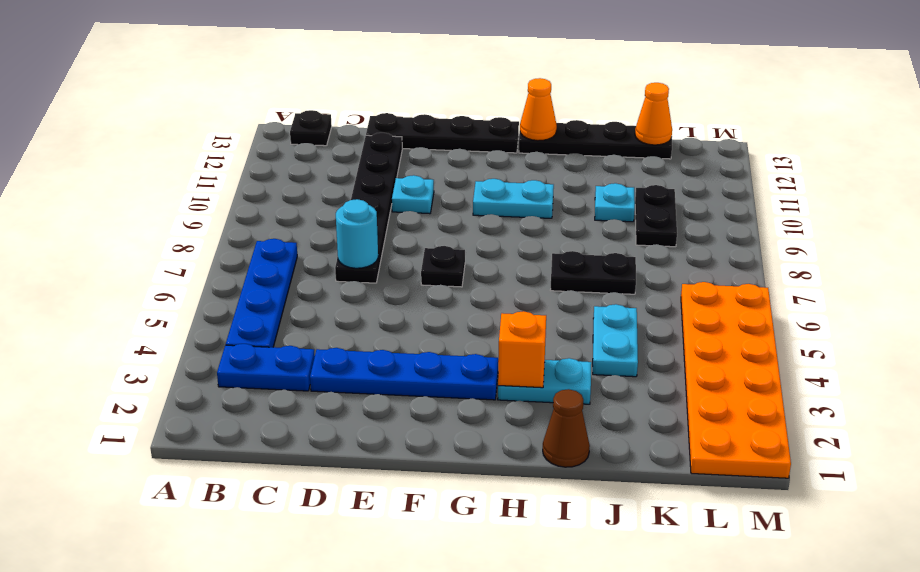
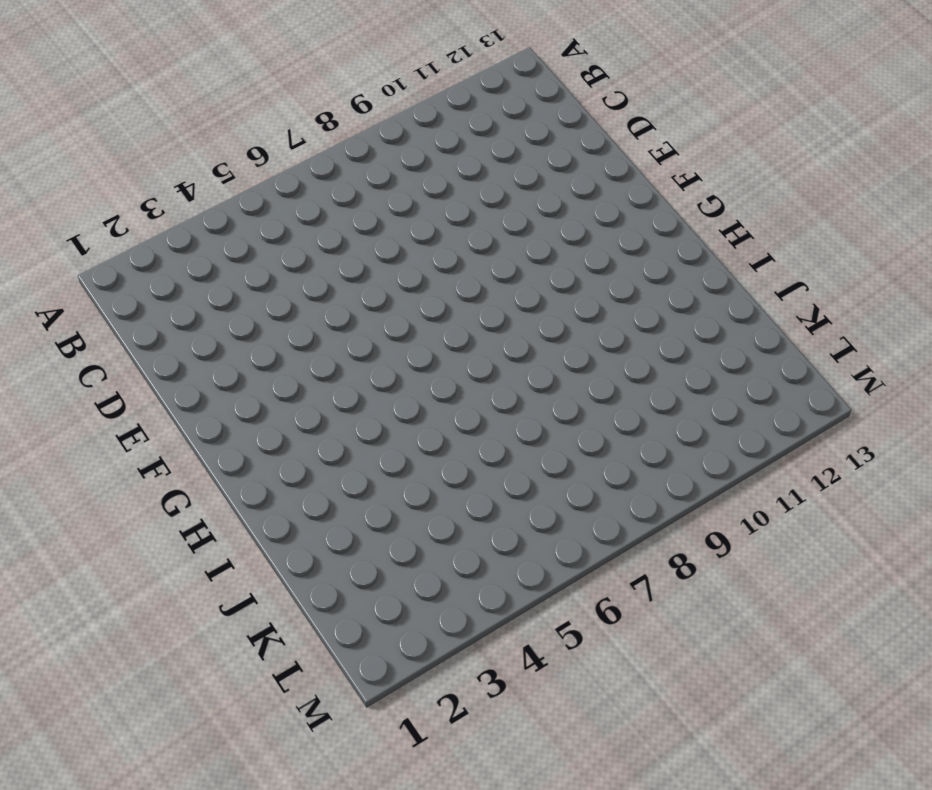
none -> blue plate B3:C3 level 1
none -> blue plate B4:B7 level 1
none -> black plate B13 level 1

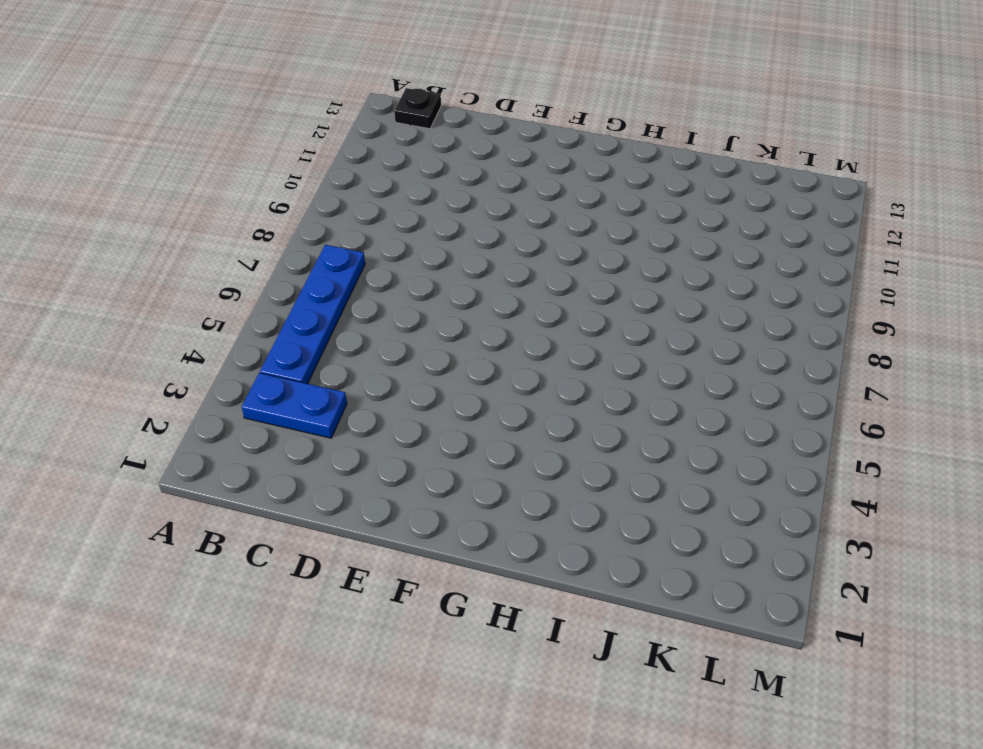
none -> blue plate D3:G3 level 1
none -> black plate D7:D12 level 1
none -> black plate D13:G13 level 1

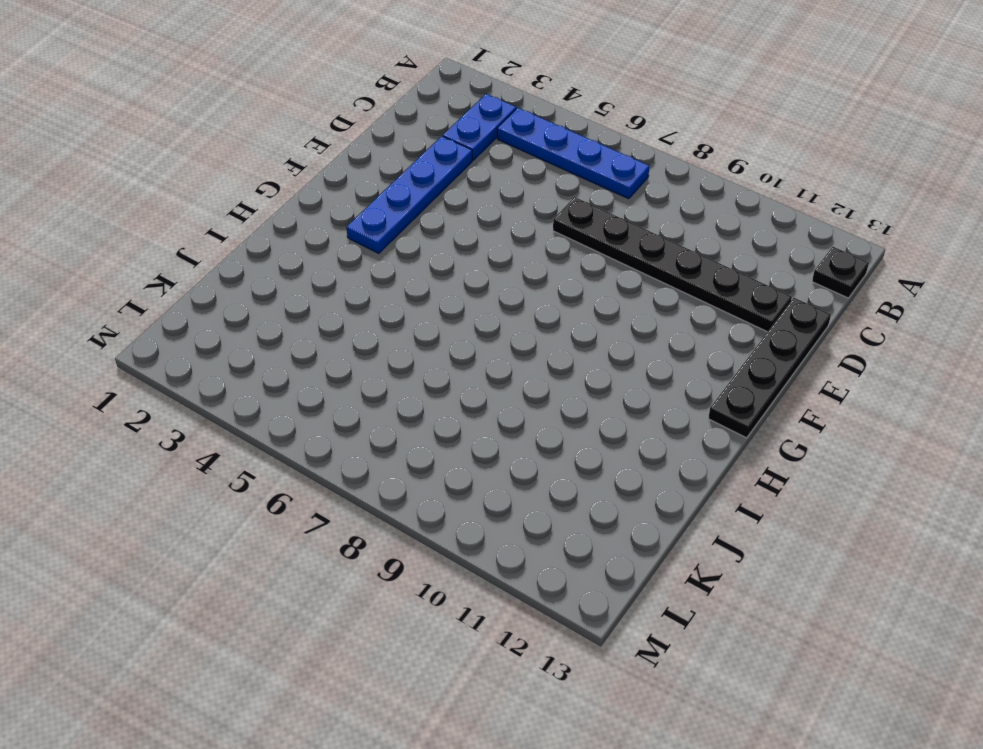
none -> cyan plate E10 level 1
none -> black plate F7 level 1
none -> cyan plate G10:H10 level 1

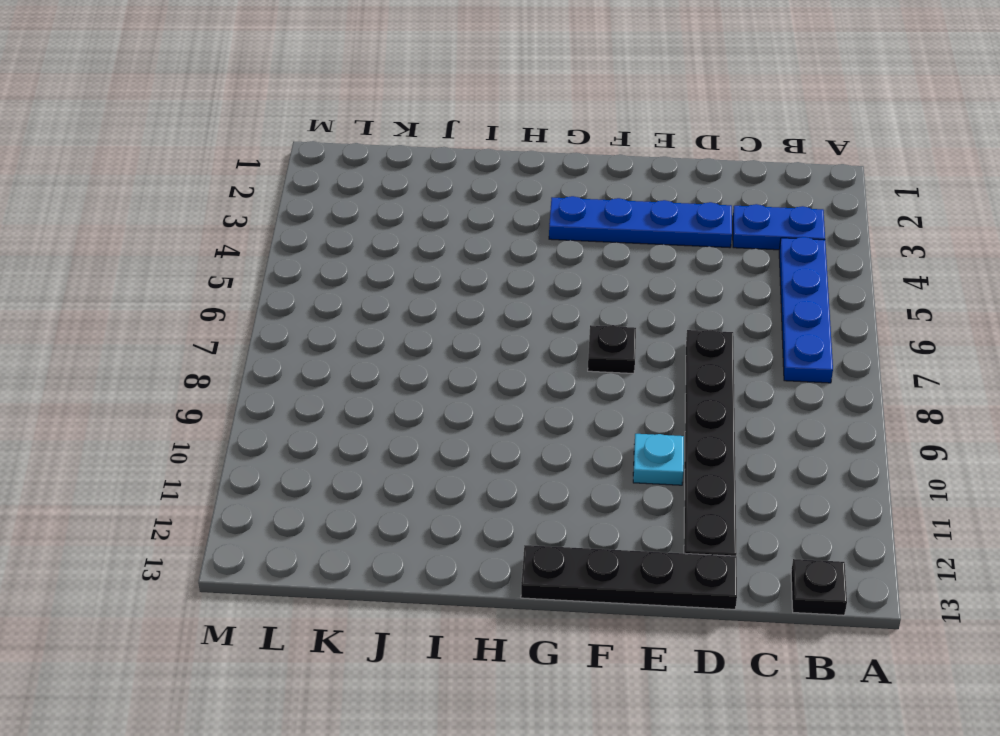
none -> cyan plate G10:H10 level 1
none -> cyan plate H3:I3 level 1
none -> black plate H13:K13 level 1

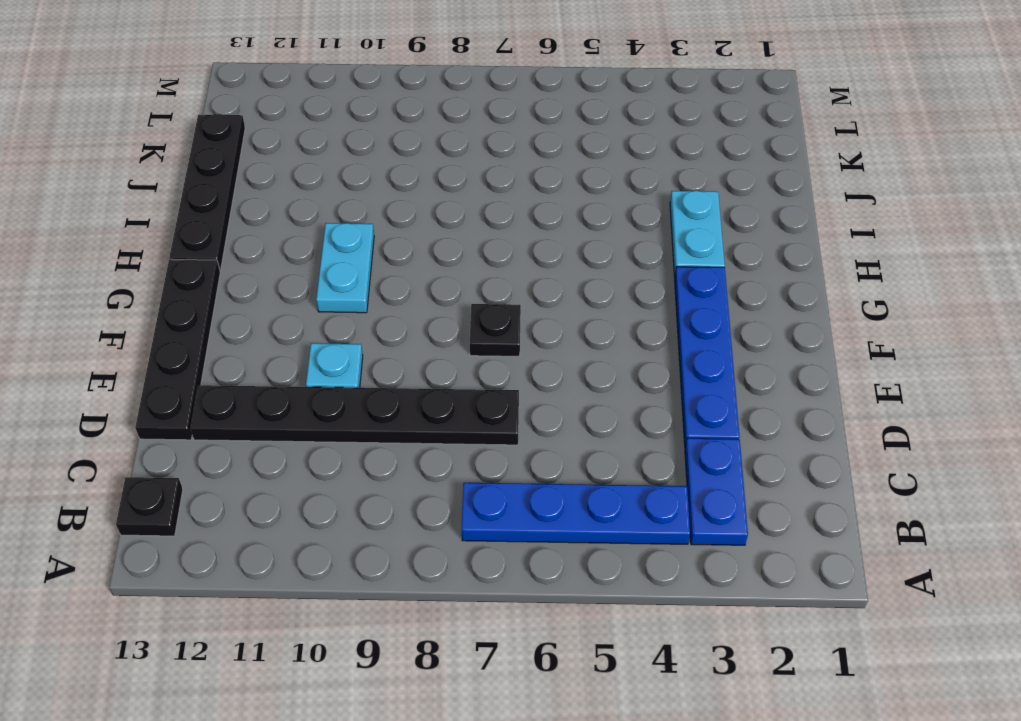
none -> brown cone I1 level 1
none -> black plate I7:J7 level 1
none -> cyan plate J4:J5 level 1

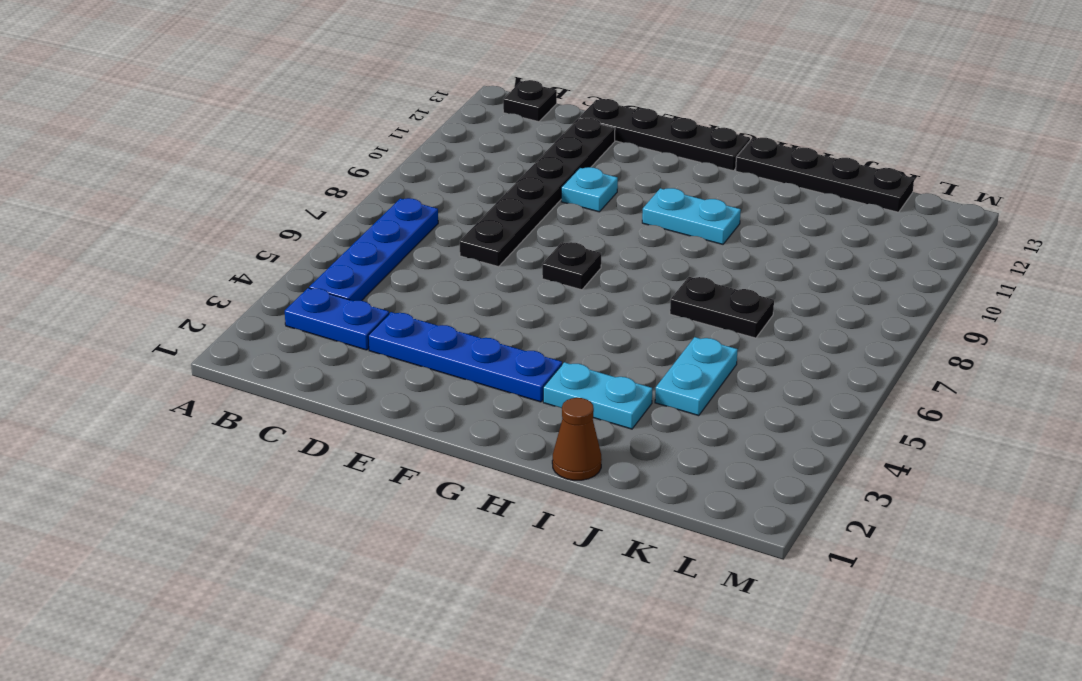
none -> cyan plate J10 level 1
none -> black plate K9:K10 level 1
none -> orange plate L1:M6 level 1

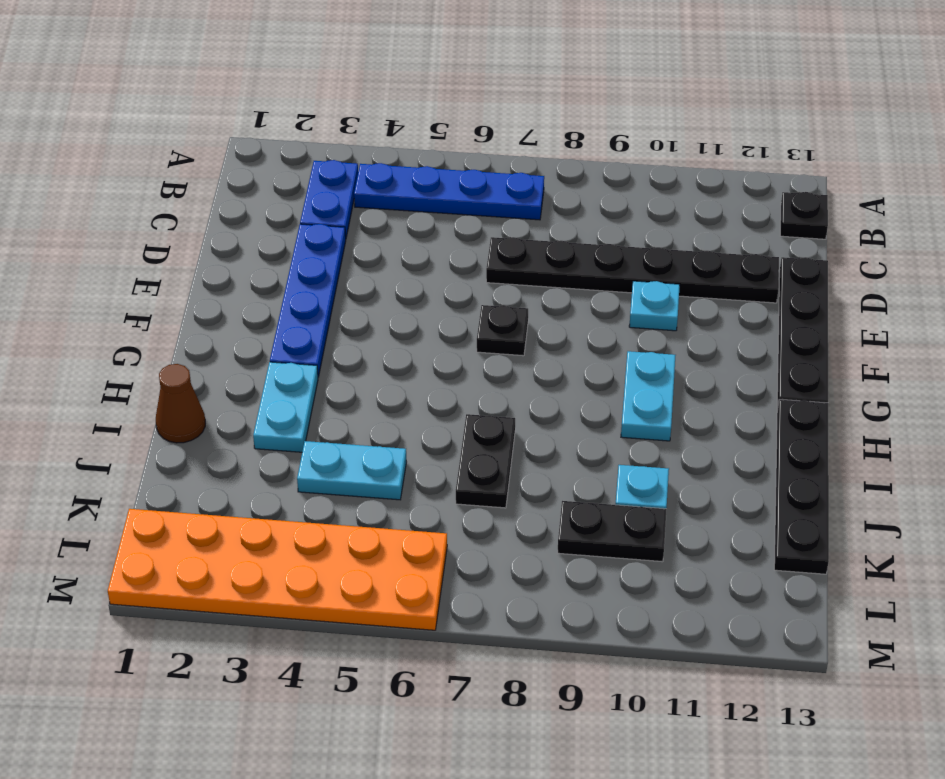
none -> cyan round brick D7 level 2
none -> orange brick H3 level 2
none -> orange cone H13 level 2

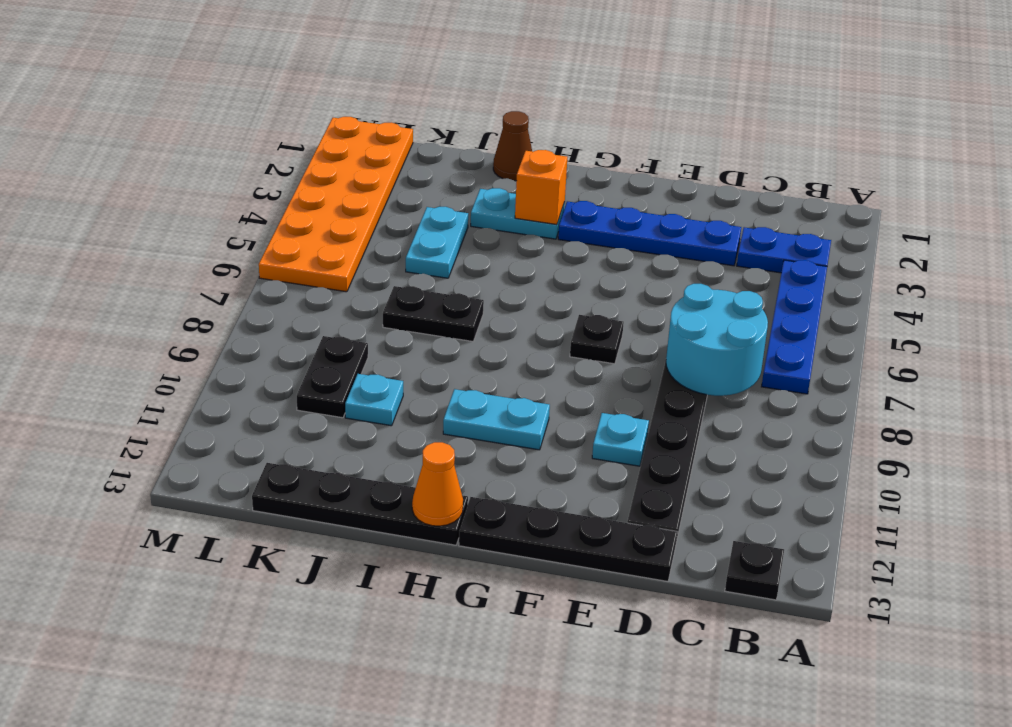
cyan round brick C7:D8 level 2 -> cyan round brick D7 level 2
none -> orange cone K13 level 2

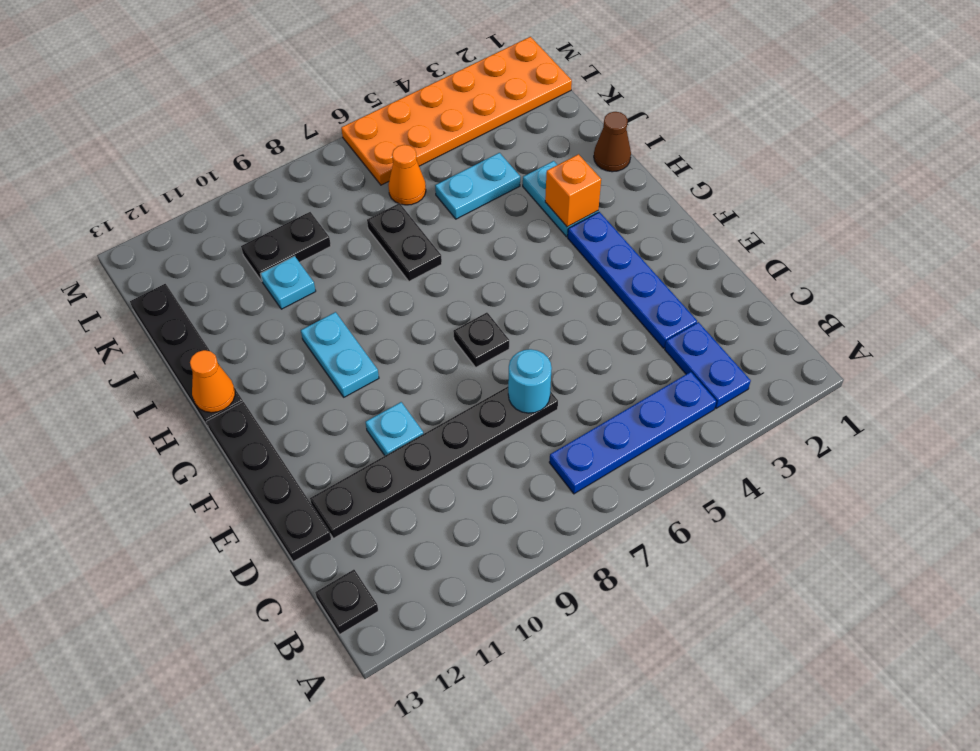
orange cone K6 level 1 -> orange cone K13 level 2

